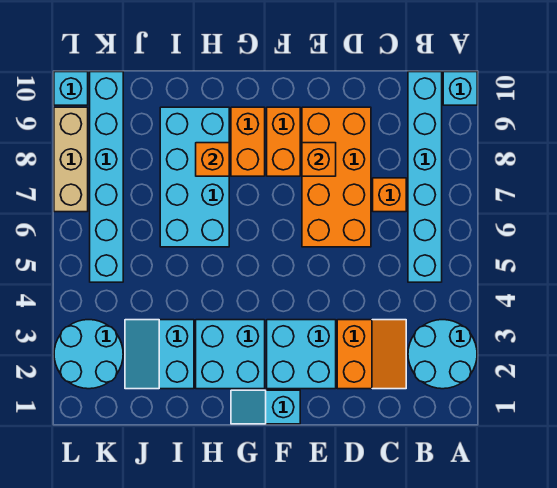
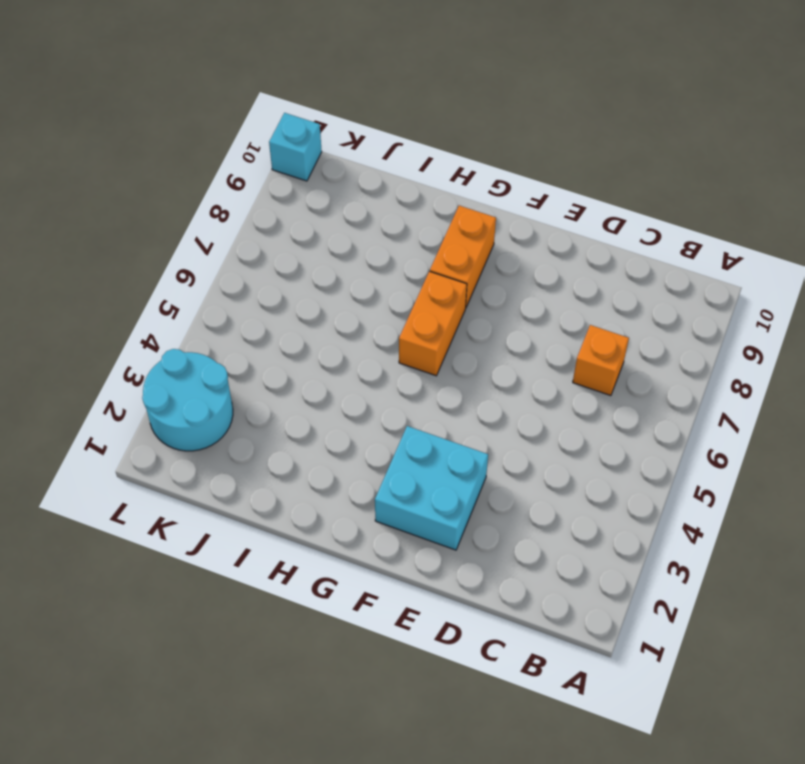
orange brick G6:G7 level 1 -> orange brick F8:F9 level 1
none -> cyan round brick A2:B3 level 1
none -> cyan brick A10 level 1
none -> cyan brick B5:B10 level 1

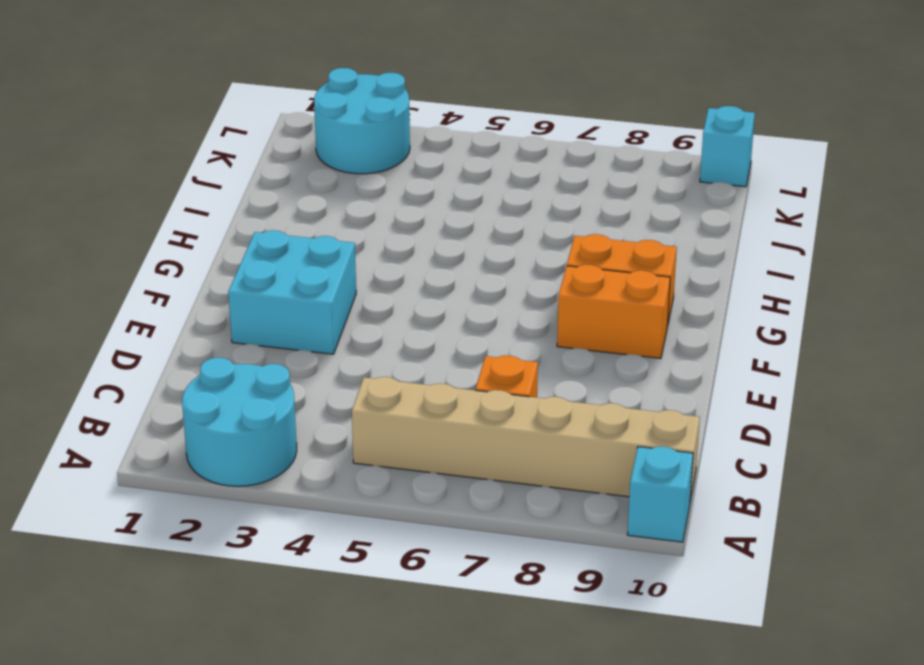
tan brick B5:B10 level 1 -> cyan brick B5:B10 level 1
none -> orange slope C2:D3 level 1 top D
none -> orange brick D6:E9 level 1
none -> cyan slope F1:G1 level 1 top F

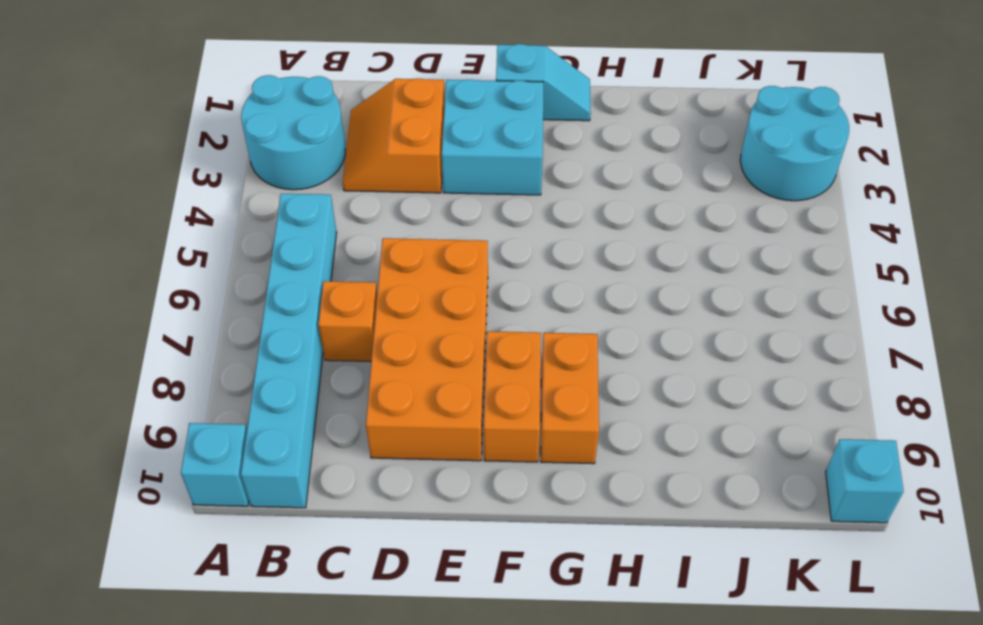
none -> cyan brick G2:H3 level 1
none -> cyan brick H6:I9 level 1
none -> cyan slope I2:J3 level 1 top I

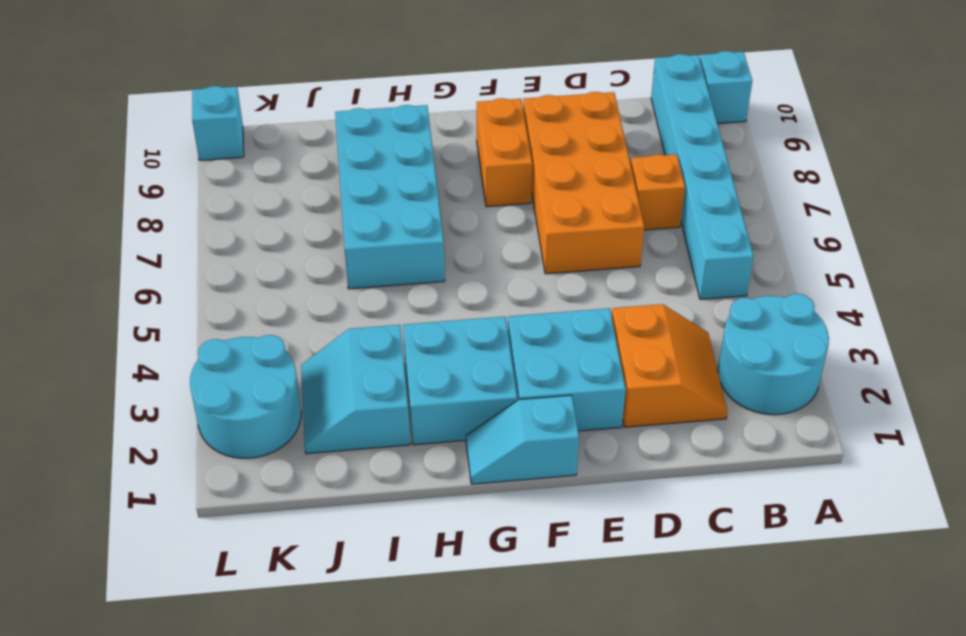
none -> orange brick G8:G9 level 1
none -> cyan brick K5:K10 level 1
none -> tan brick L7:L9 level 1

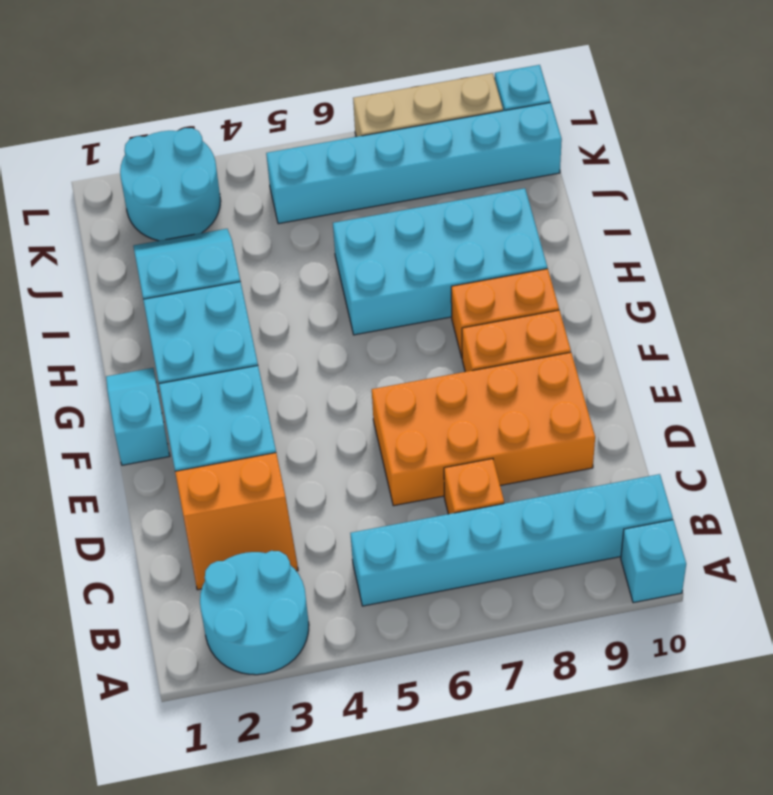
none -> orange brick E8 level 2
none -> orange brick H8 level 2

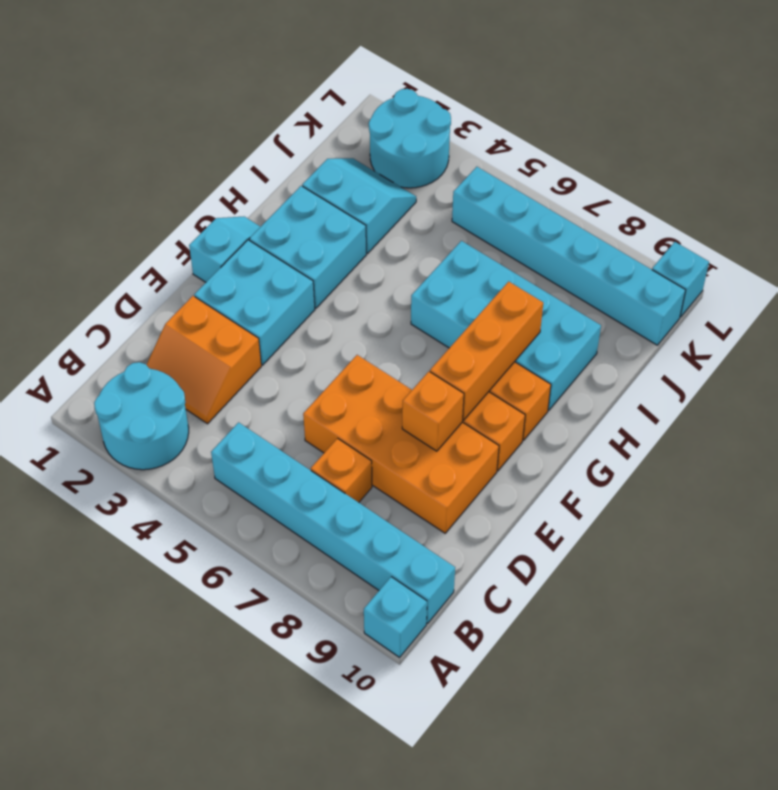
orange brick F8:H8 level 2 -> orange brick H8 level 2
none -> tan brick L7:L9 level 1

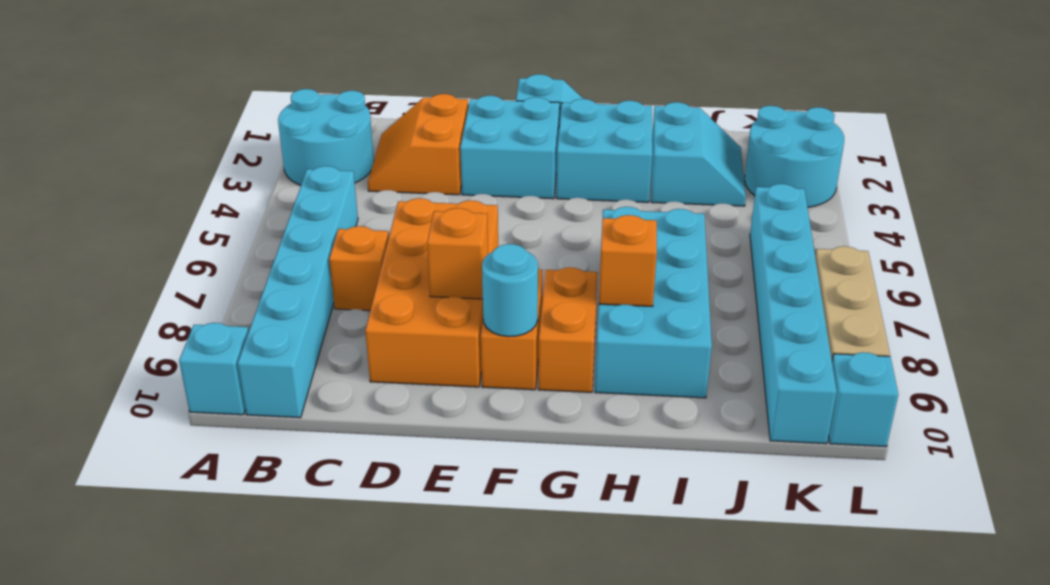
cyan round brick F9 level 2 -> none

